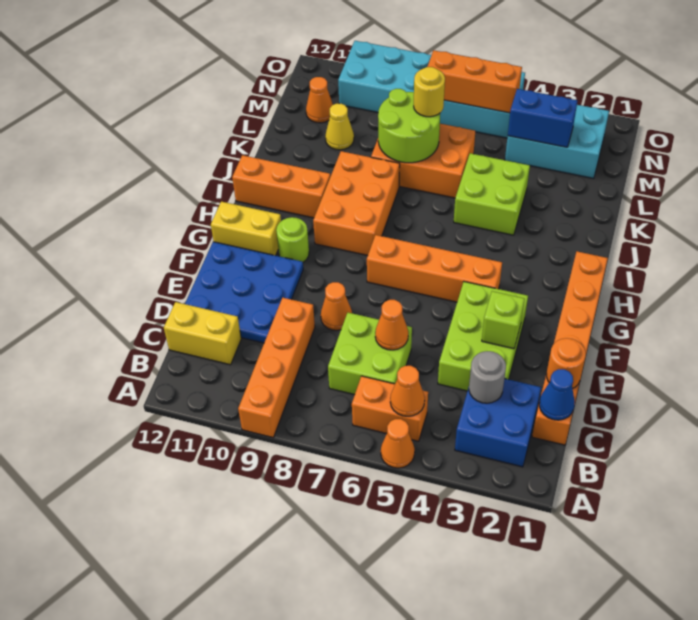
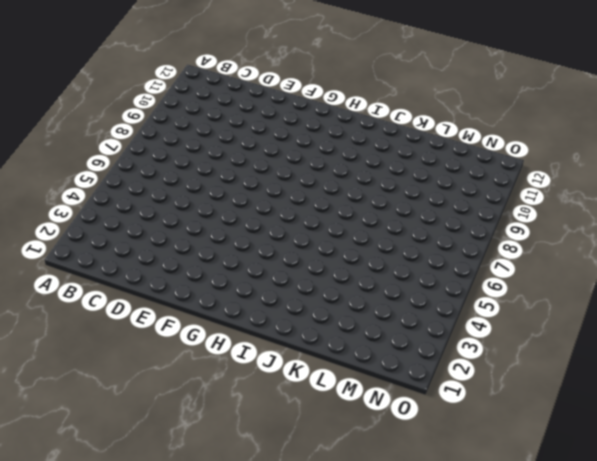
none -> orange cone A5 level 1
none -> orange brick A9:D9 level 1
none -> blue brick B2:C3 level 1
none -> orange brick B5:B6 level 1

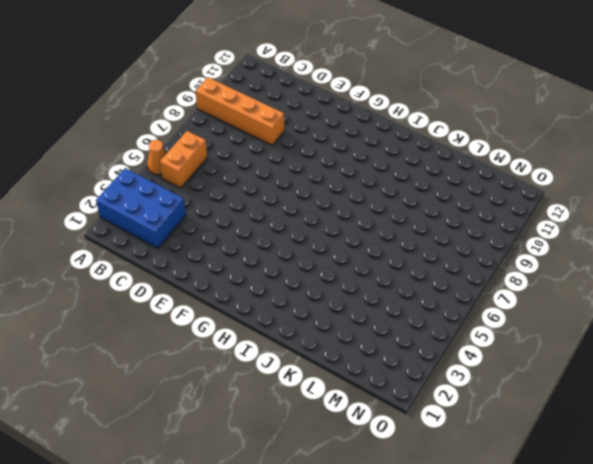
blue brick A2:C3 level 1 -> blue brick B2:C3 level 1
none -> orange brick C1:H1 level 1
none -> lime brick C6:D7 level 1
none -> yellow brick C11:C12 level 1
none -> lime brick D3:F4 level 1

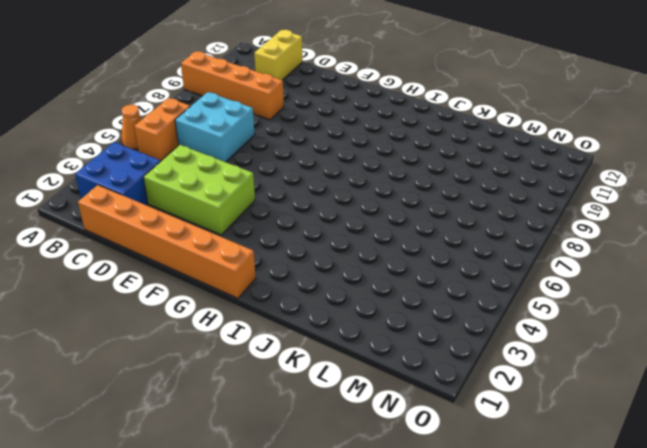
cyan brick C6:D7 level 1 -> lime brick C6:D7 level 1
none -> blue plate D10:F12 level 1
none -> orange cone E8 level 1
none -> orange brick G4:G7 level 1
none -> lime round brick G10 level 1

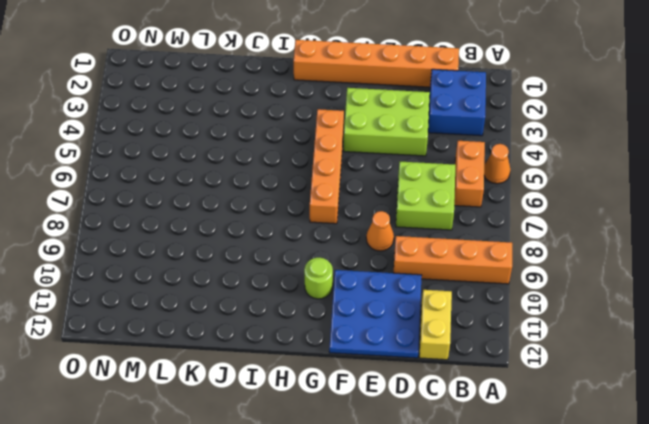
none -> yellow brick G11:G12 level 1
none -> orange brick H8:J9 level 1
none -> orange brick I10:I12 level 1
none -> lime brick J4:K5 level 1

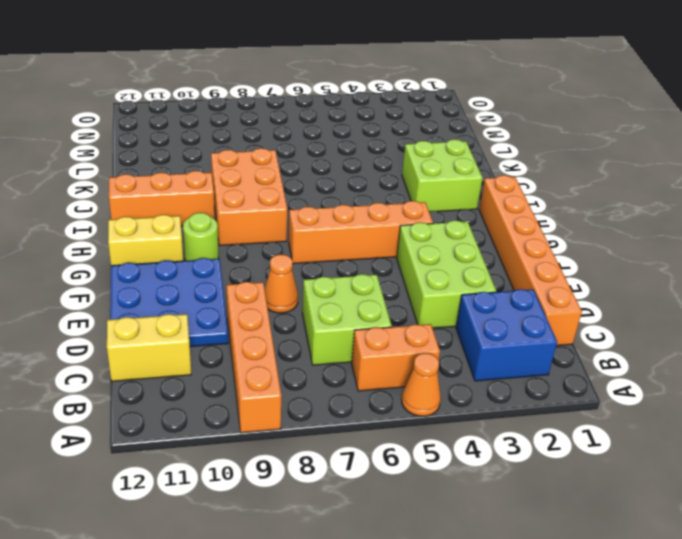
lime brick I2:J3 level 1 -> lime brick J4:K5 level 1
none -> orange brick K6:L8 level 1
none -> yellow cone L10 level 1
none -> cyan brick M2:N4 level 1
none -> orange cone M11 level 1

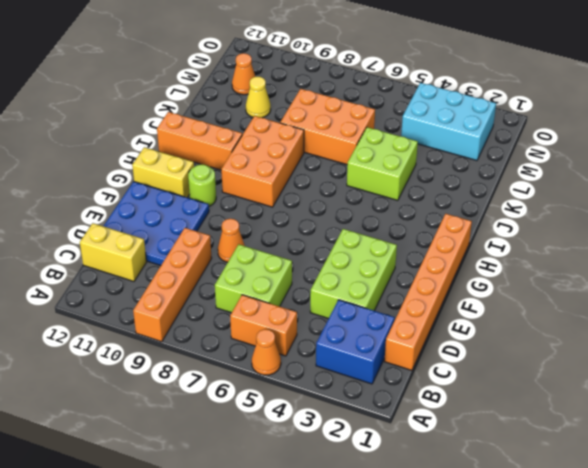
none -> orange brick G4:G7 level 1
none -> cyan brick N5:O10 level 1
none -> orange cone B5 level 2
none -> blue cone C1 level 2

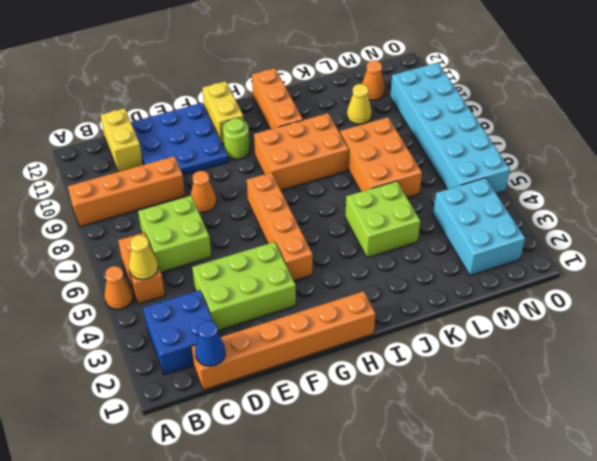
yellow cone B5 level 2 -> orange cone B5 level 2
none -> grey round brick C3 level 2
none -> orange round brick D1 level 2
none -> orange cone D6 level 2
none -> lime brick E3 level 2

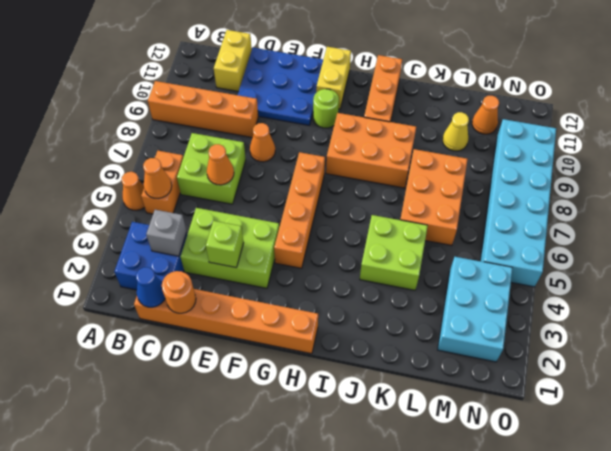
grey brick C3 level 2 -> grey round brick C3 level 2
none -> lime round brick K7:L8 level 2
none -> blue brick M3:M4 level 2
none -> orange brick N5:N7 level 2
none -> yellow round brick L7 level 3

